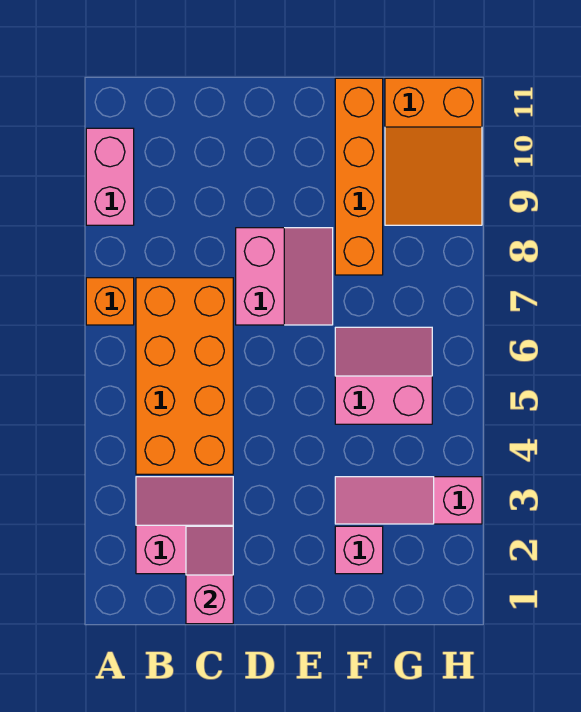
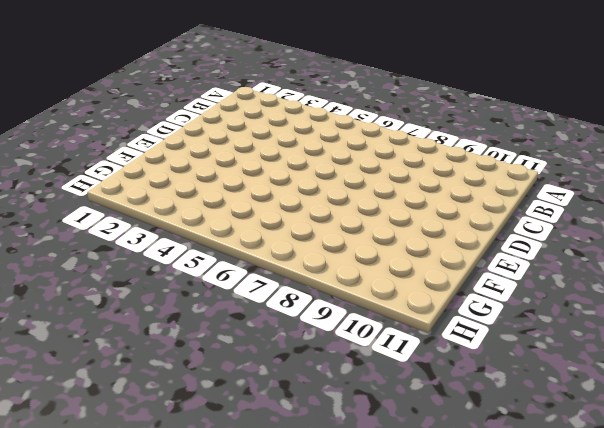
none -> orange brick A7 level 1
none -> pink brick A9:A10 level 1

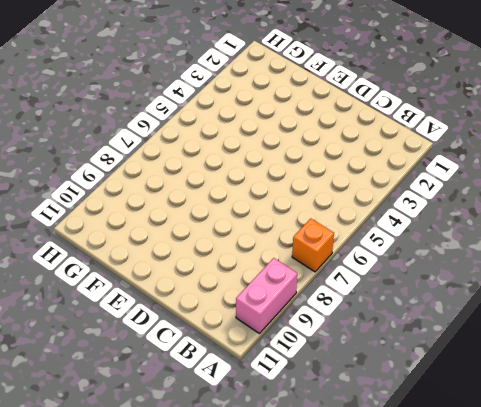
none -> pink slope B2:C3 level 1 top 2
none -> orange brick B4:C7 level 1

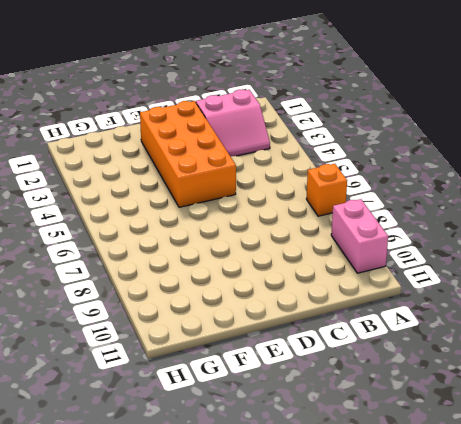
orange brick D2:E5 level 1 -> orange brick B4:C7 level 1
none -> pink slope D7:E8 level 1 top D
none -> pink brick F2 level 1

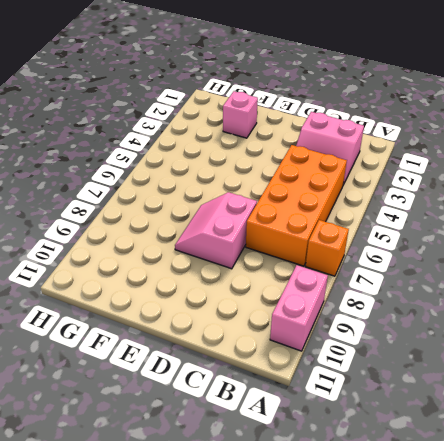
none -> pink slope F3:H3 level 1 top H
none -> pink slope F5:G6 level 1 top 5

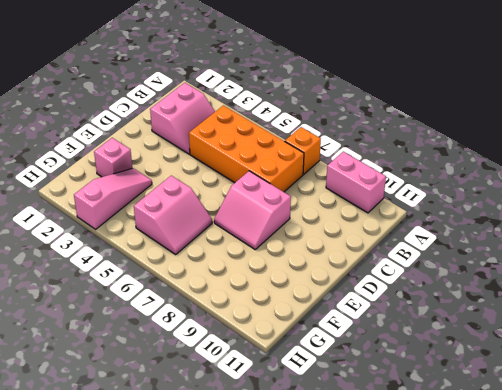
none -> orange brick F8:F11 level 1
none -> orange slope G9:H11 level 1 top 11

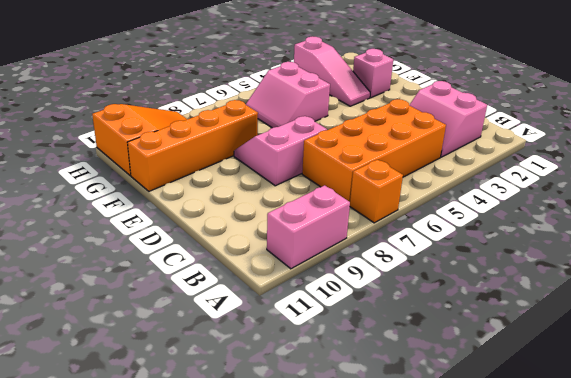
none -> pink slope C1:C2 level 2 top 1

